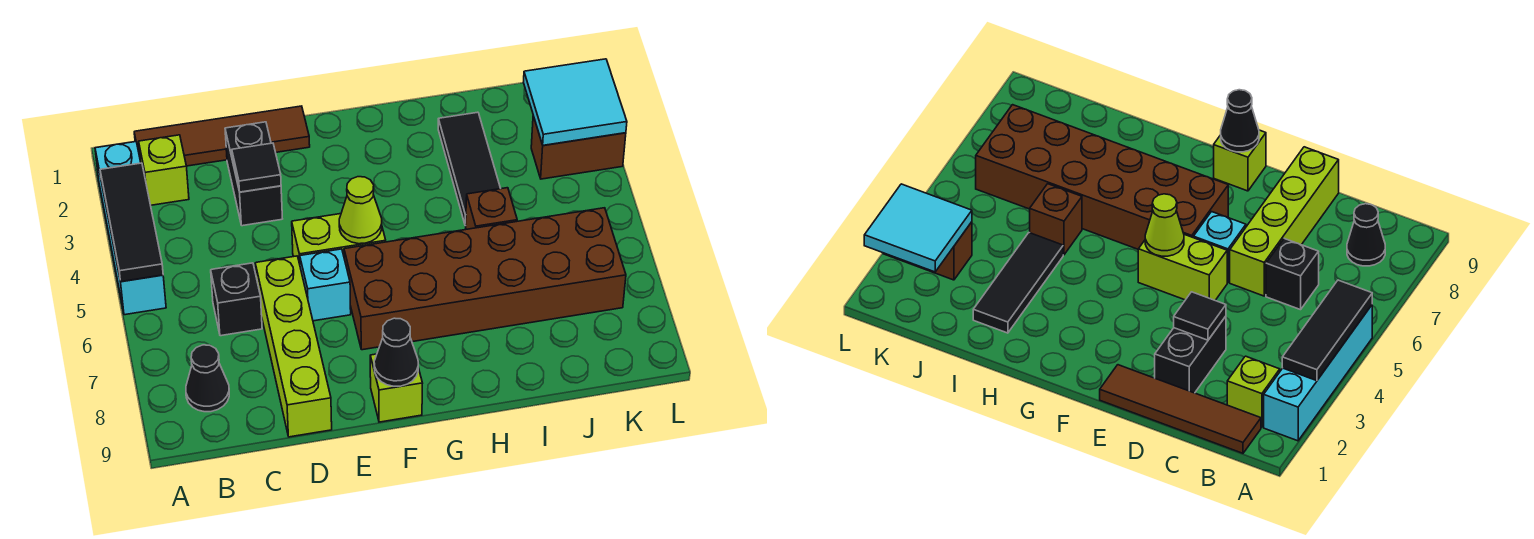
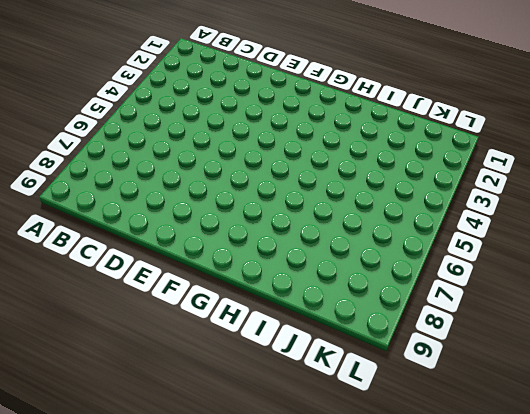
none -> cyan brick A2:A5 level 1
none -> brown tile B1:E1 level 1
none -> lime brick B2 level 1

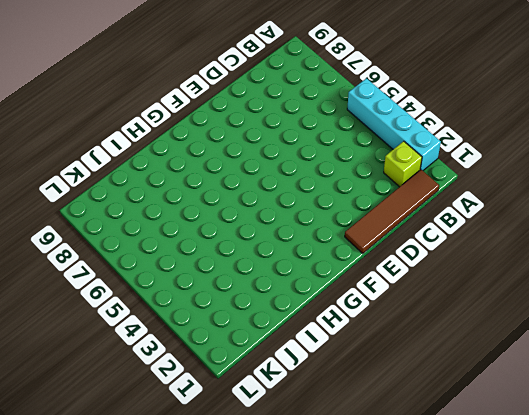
none -> black cone B8 level 1
none -> black brick C6 level 1
none -> black brick D2:D3 level 1

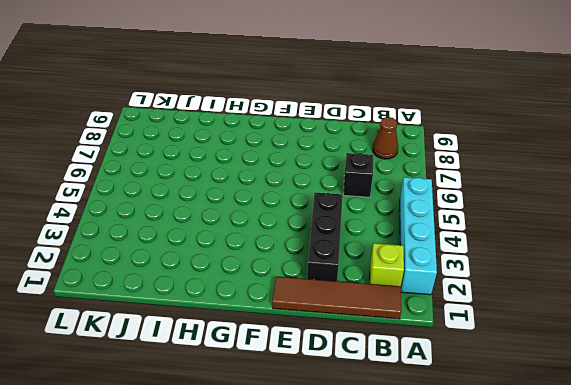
brown cone B8 level 1 -> black cone B8 level 1
black brick D2:D4 level 1 -> black brick D2:D3 level 1
none -> lime brick D6:D9 level 1
none -> lime brick E5:F5 level 1
none -> cyan brick E6 level 1

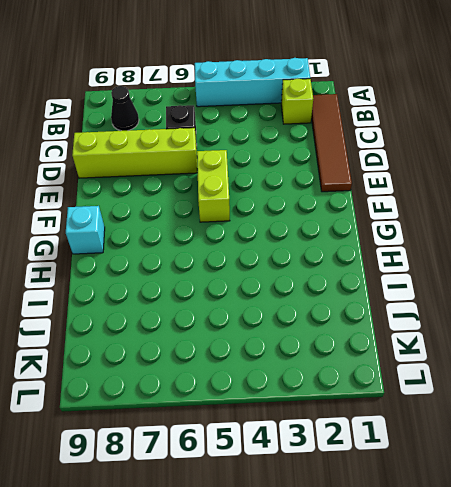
cyan brick G9 level 1 -> cyan brick E6 level 1
none -> black brick D2:D3 level 1
none -> brown brick F6:K7 level 1
none -> lime brick F9 level 1

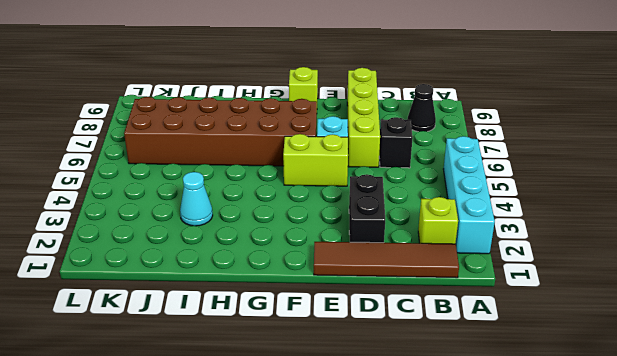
cyan cone I3 level 1 -> black tile I2:I4 level 1
none -> brown brick I5 level 1
none -> brown brick K3:L3 level 1
none -> black tile A3:A5 level 2

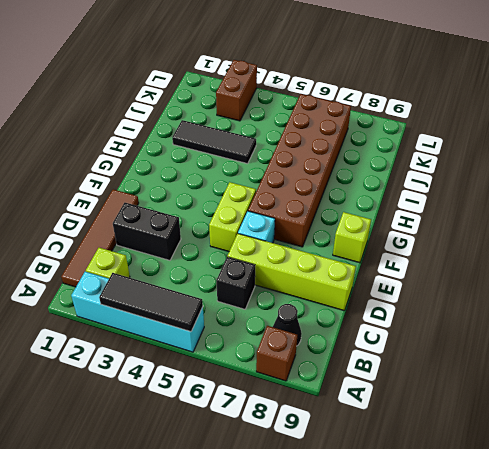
brown brick A8 level 1 -> brown brick I5 level 1
none -> black tile D3 level 2
none -> lime cone F5 level 2
none -> black cone F9 level 2

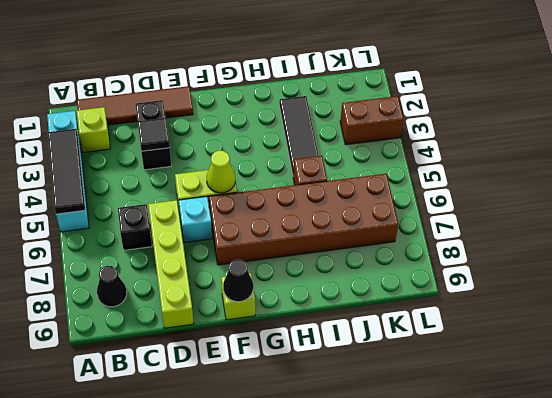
none -> cyan tile K2:L3 level 2

